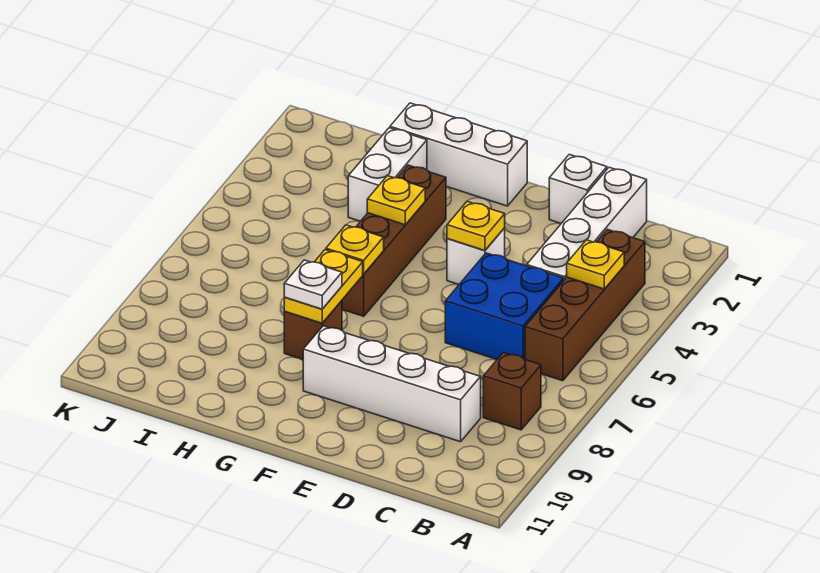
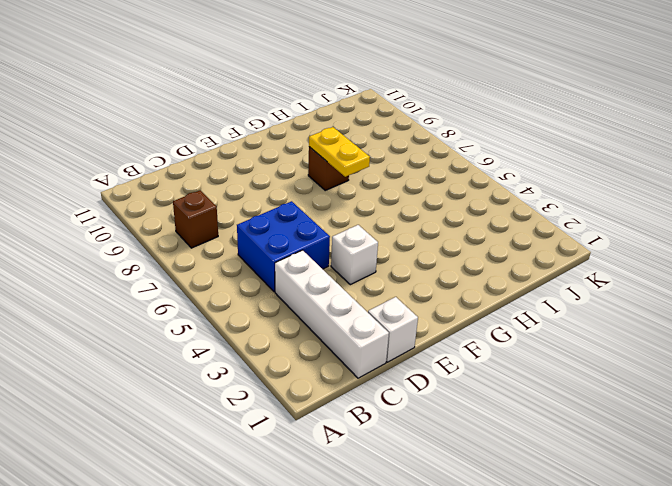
none -> brown brick B3:B6 level 1
none -> white brick C9:F9 level 1
none -> white brick F1:H1 level 1

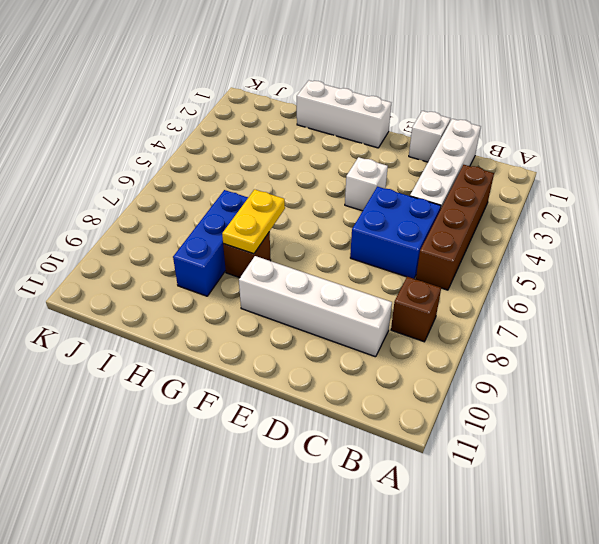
blue brick H7:H9 level 1 -> none
none -> brown brick G3:G6 level 1
none -> white brick H2:H3 level 1
none -> yellow plate B4 level 2

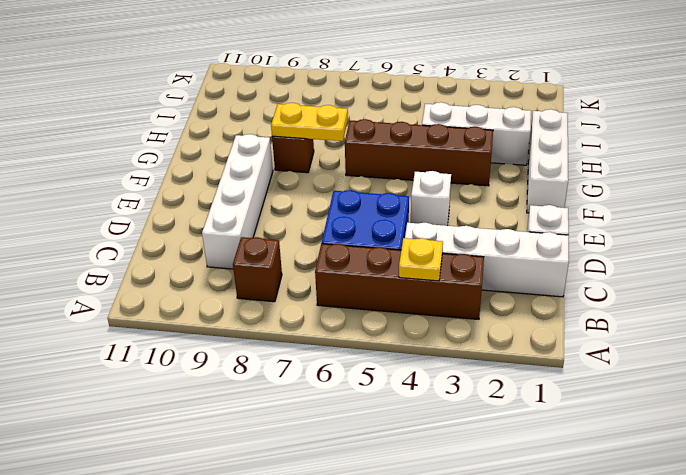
white brick H2:H4 level 1 -> white brick H2:H3 level 1
none -> yellow plate E4 level 2
none -> yellow plate G4 level 2
none -> yellow plate G6 level 2

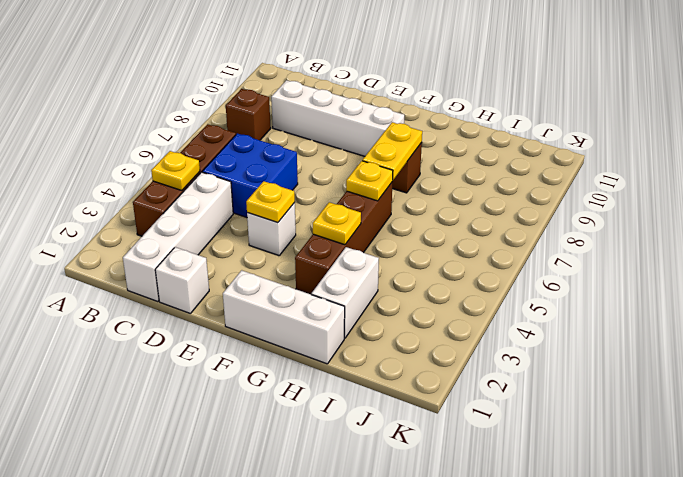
none -> white plate G8 level 3

